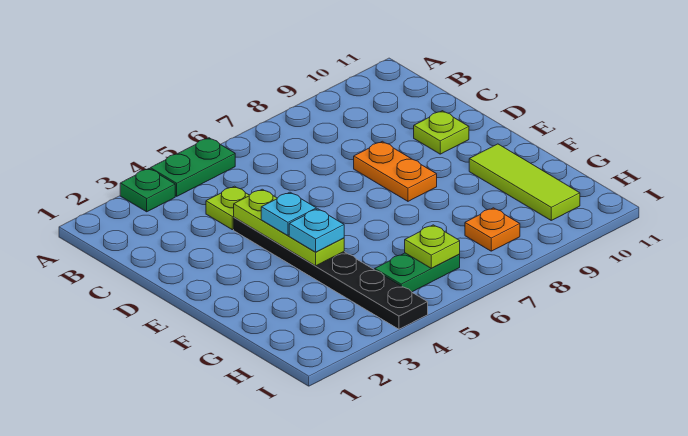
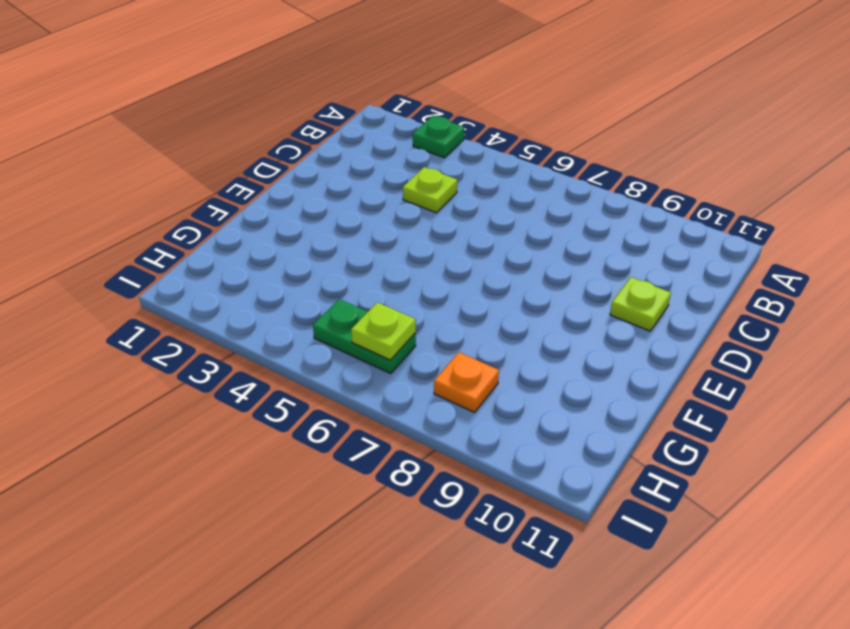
none -> green plate A4:A5 level 1
none -> black plate D4:I4 level 1
none -> orange plate D8:E8 level 1

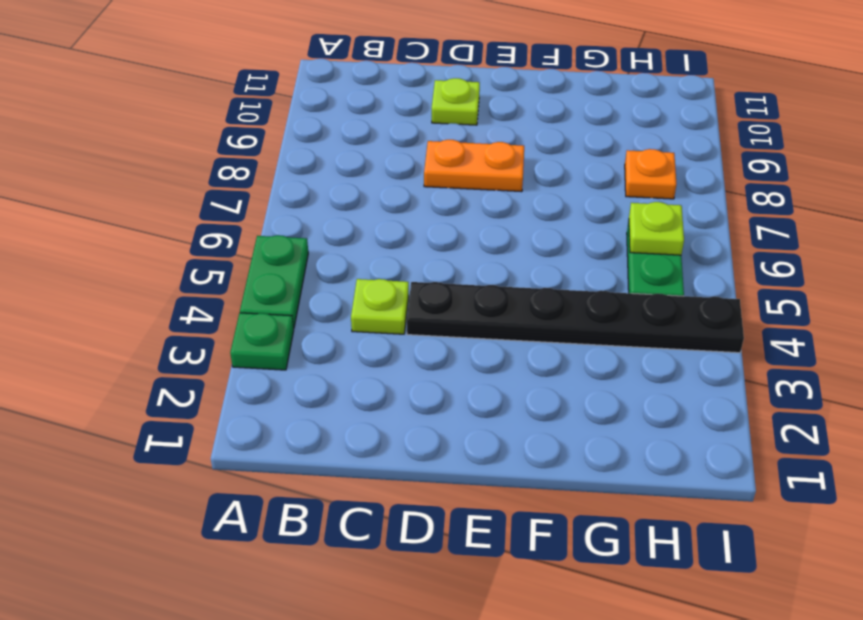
none -> lime tile F10:H10 level 1
none -> lime plate D4:F4 level 2
none -> cyan plate E4 level 3

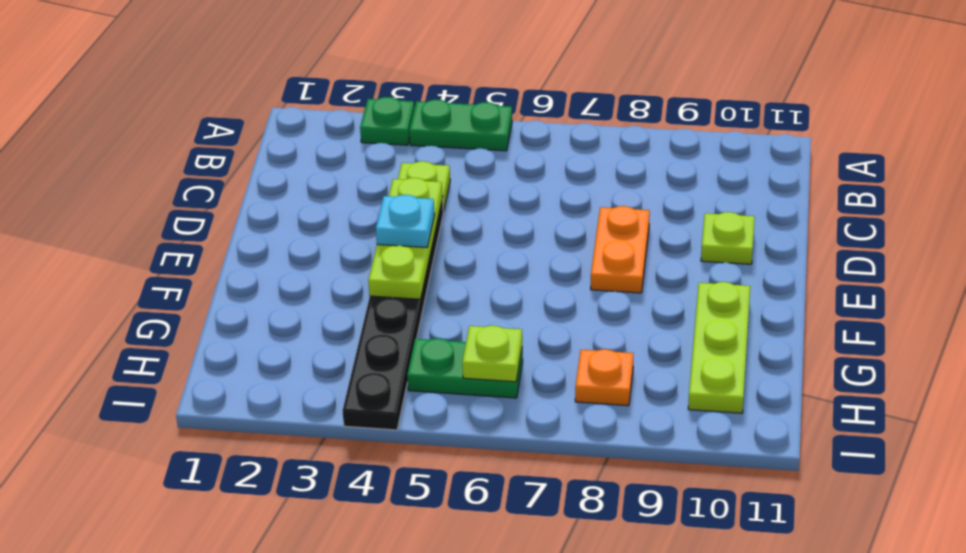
lime plate F10:H10 level 1 -> lime tile F10:H10 level 1
none -> cyan plate F4 level 3

